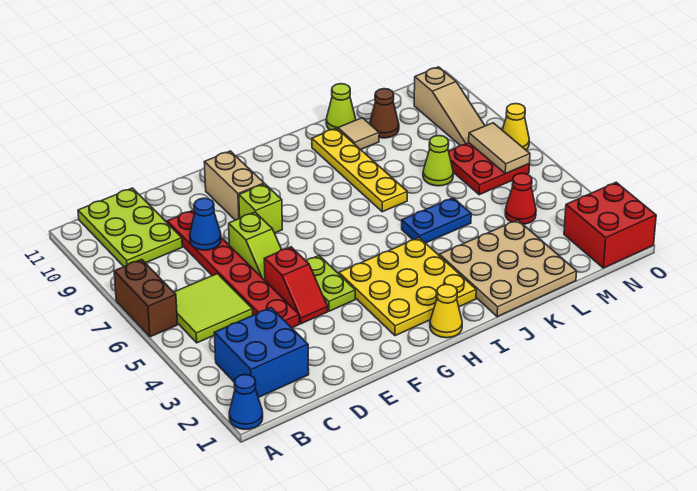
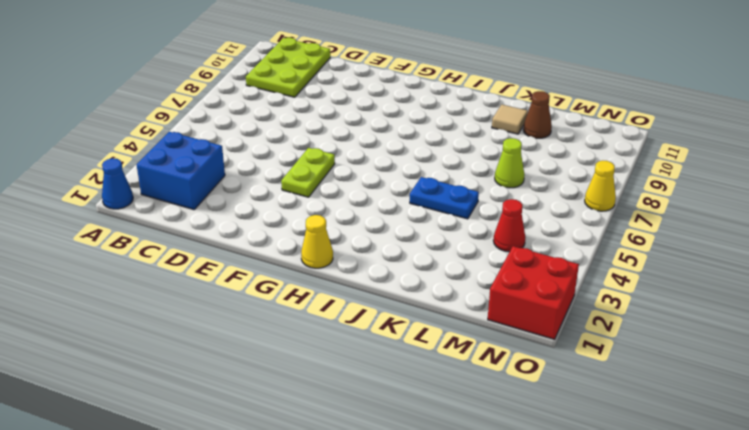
none -> brown brick A6:A7 level 1
none -> lime tile B5:C6 level 1
none -> red plate D4:D9 level 1

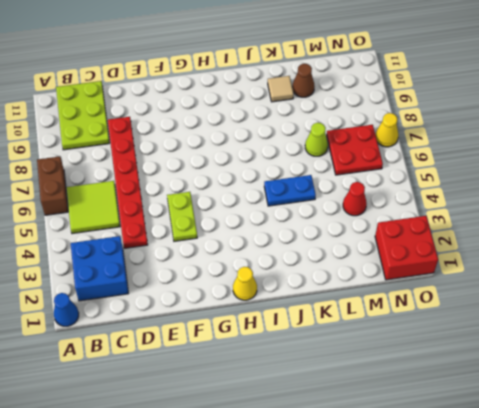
none -> red slope E4:E5 level 1 top 5
none -> lime slope E6:E7 level 1 top 7
none -> lime brick F8 level 1

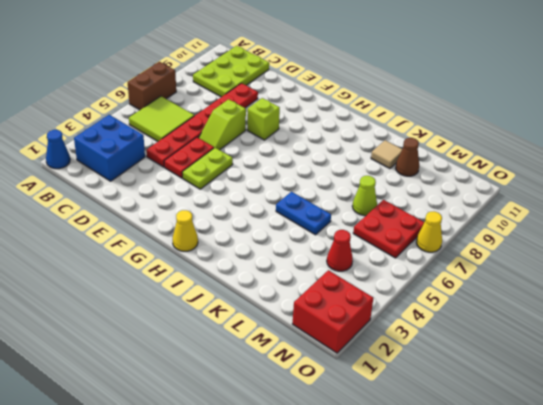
red plate E4:E5 level 1 -> red slope E4:E5 level 1 top 5
none -> tan brick F9:F10 level 1
none -> yellow plate G2:I4 level 1
none -> tan plate J1:L3 level 1

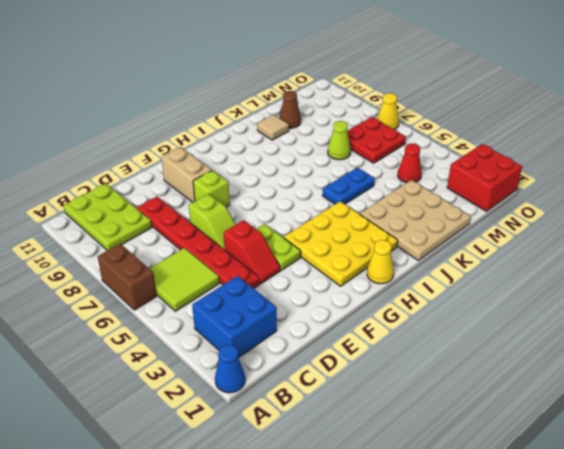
none -> yellow plate J7:J10 level 1
none -> lime cone K11 level 1
none -> tan slope N8:N10 level 1 top 10

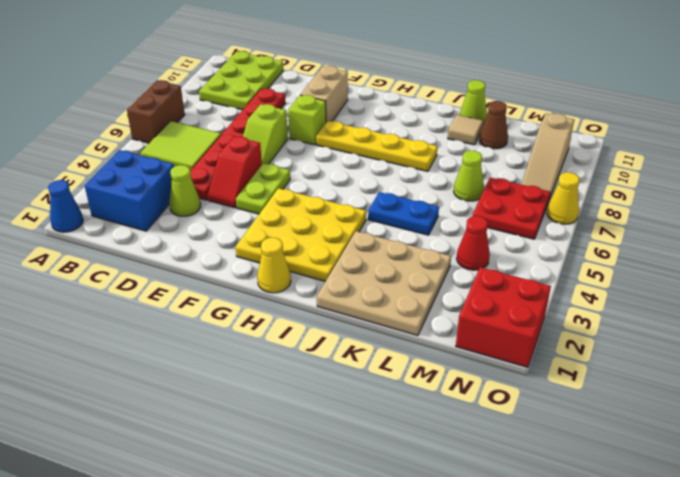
lime cone D3 level 1 -> none
yellow plate G8:J8 level 1 -> yellow plate J7:J10 level 1
none -> blue cone D8 level 2
none -> tan tile N6:N7 level 2

